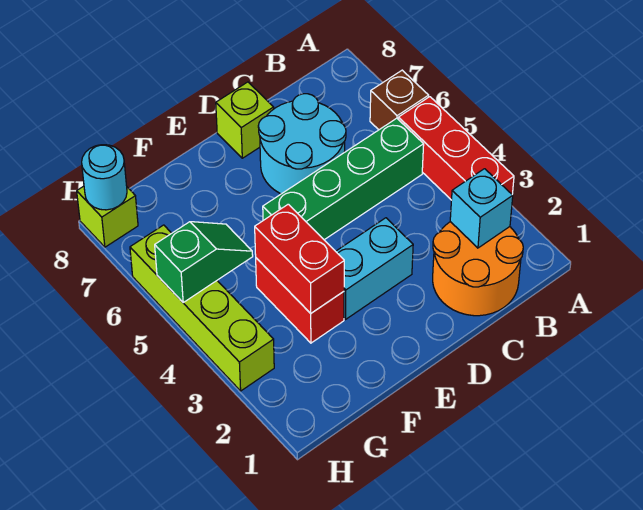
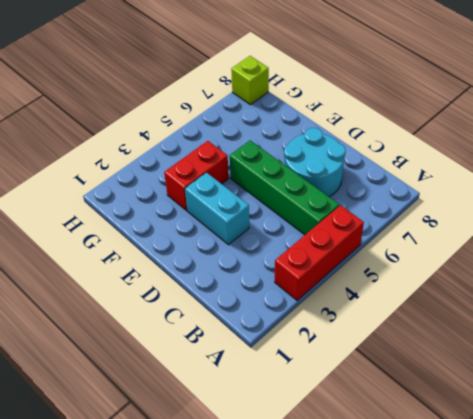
none -> brown brick A6 level 1
none -> orange round brick B1:C2 level 1
none -> lime brick D8 level 1

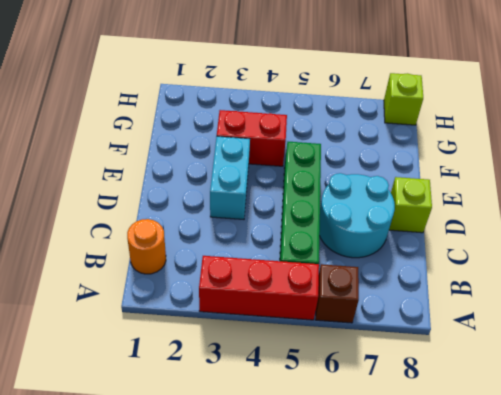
orange round brick B1 level 1 -> orange round brick B1:C2 level 1
none -> lime brick H3:H6 level 1
none -> cyan brick B2 level 2
none -> red brick F3:F4 level 2

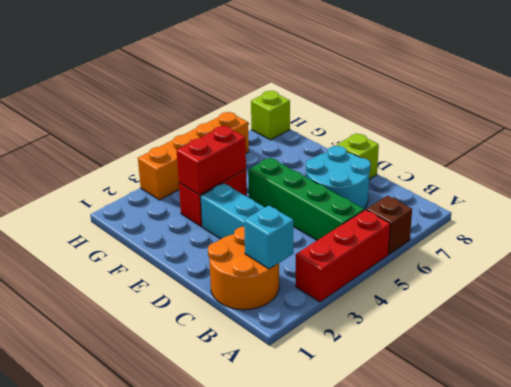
orange brick H3:H6 level 1 -> lime brick H3:H6 level 1
none -> green slope G5:H5 level 2 top H
none -> cyan round brick H8 level 2

